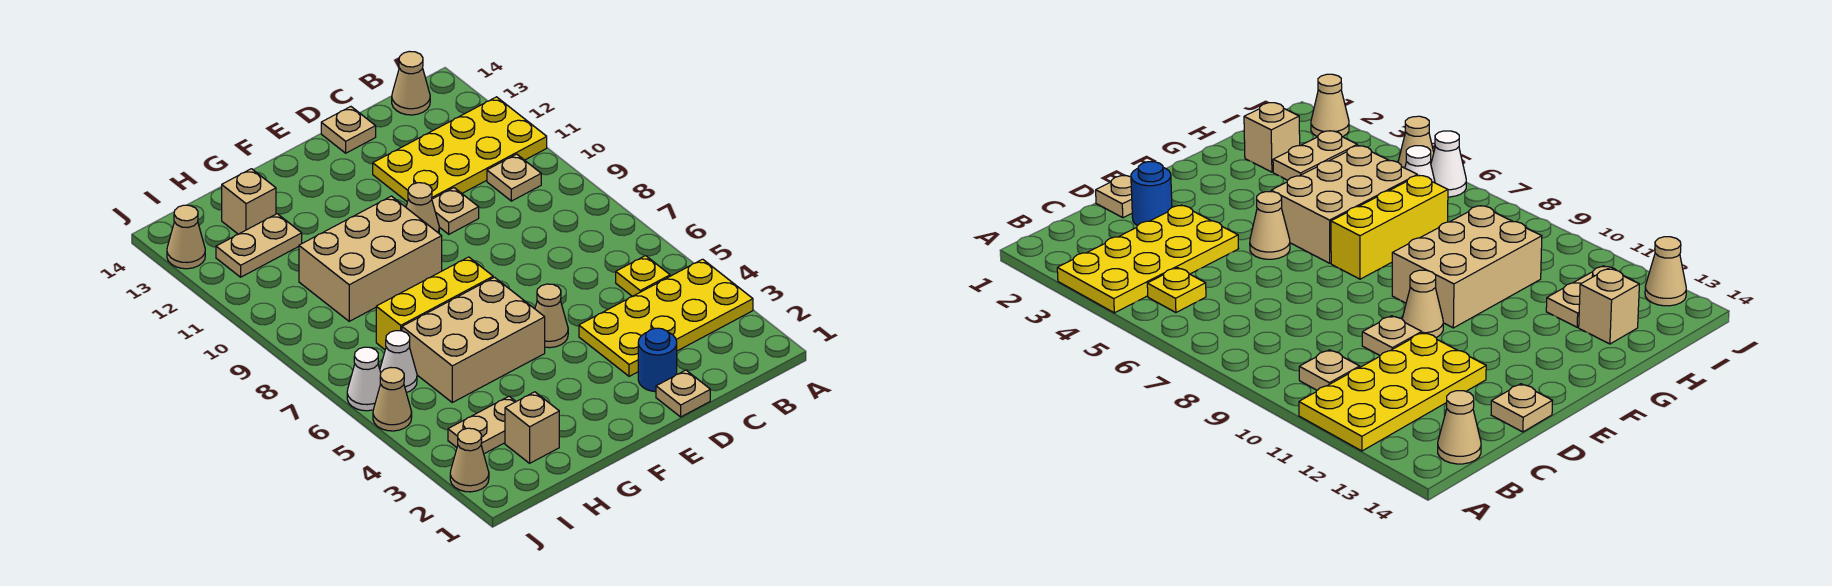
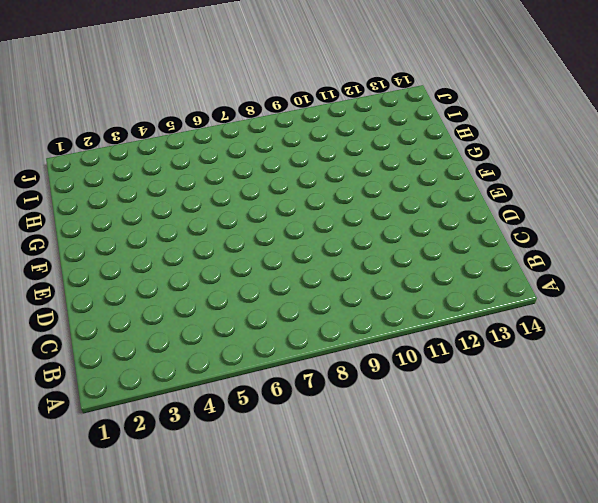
none -> yellow plate A3:D4 level 1
none -> yellow plate A11:D12 level 1
none -> yellow plate B5 level 1

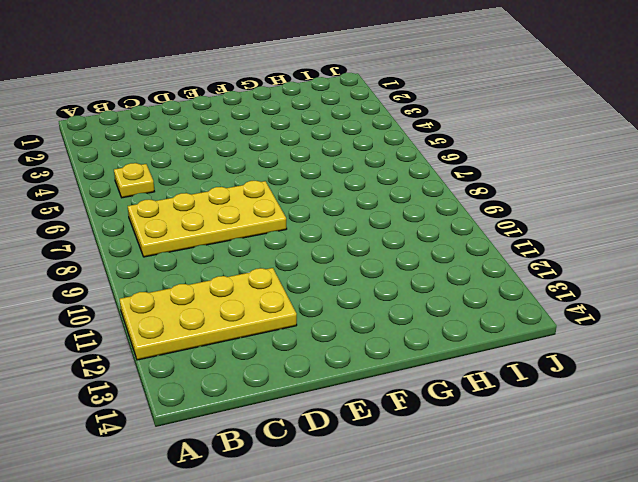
yellow plate B7:E8 level 1 -> yellow plate A3:D4 level 1
none -> tan plate B10 level 1
none -> tan cone B14 level 1
none -> tan plate D1 level 1

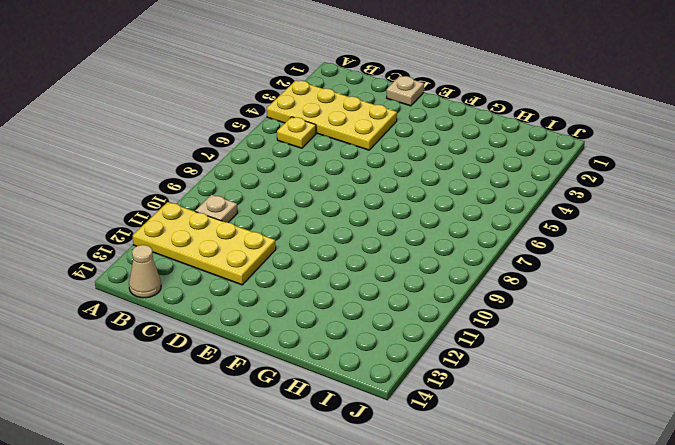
none -> blue round brick D2 level 1
none -> tan plate D10 level 1
none -> tan plate D14 level 1

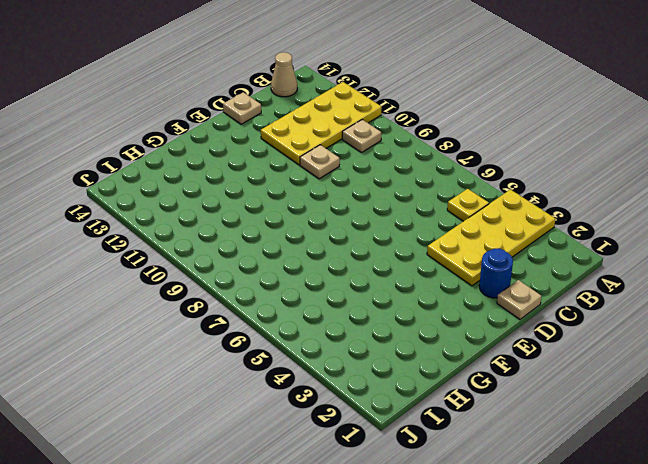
none -> tan cone E5 level 1
none -> tan cone E10 level 1
none -> tan brick F5:H6 level 1

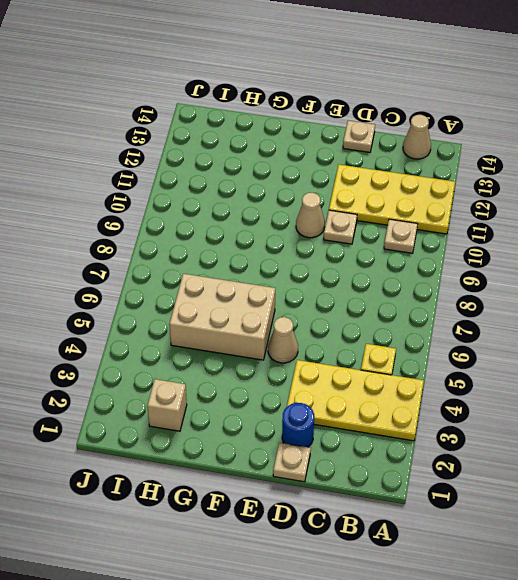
none -> yellow brick F7:H7 level 1
none -> tan brick F9:H10 level 1
none -> tan plate H3:I3 level 1

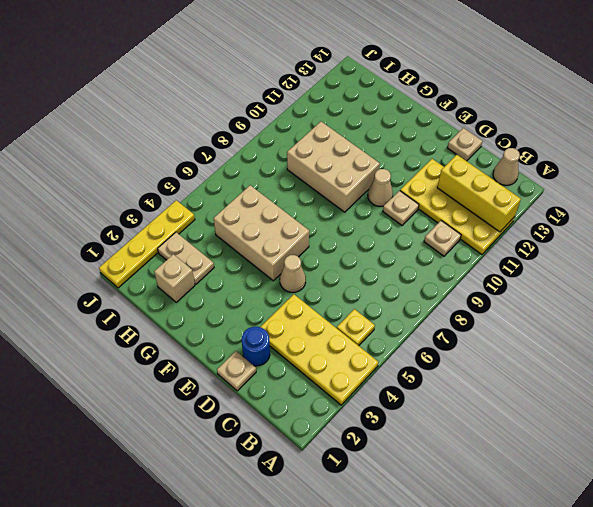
yellow brick A12:C12 level 2 -> yellow brick F7:H7 level 1
yellow plate J1:J4 level 1 -> tan cone J2 level 1
none -> tan plate H12:I12 level 1
none -> tan brick H13 level 1
none -> white cone I6 level 1

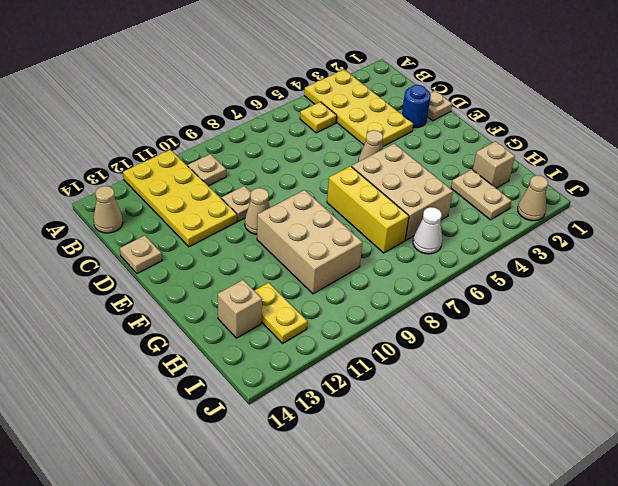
yellow plate H12:I12 level 1 -> tan plate H12:I12 level 1
none -> tan cone J5 level 1
none -> white cone J6 level 1
none -> tan cone J13 level 1

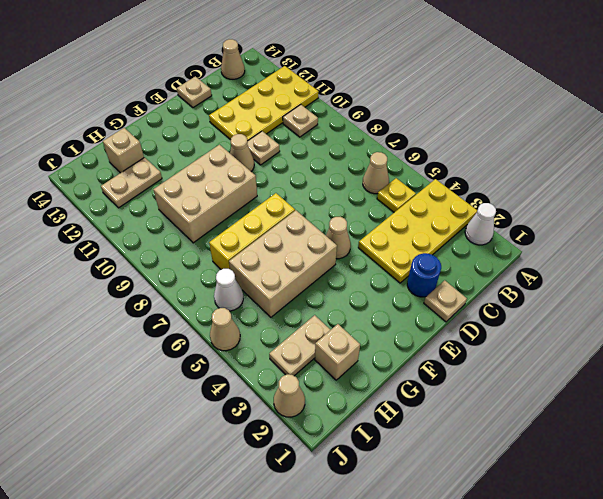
white cone A2 level 1 -> white cone J6 level 1
tan cone B6 level 1 -> tan cone J13 level 1

